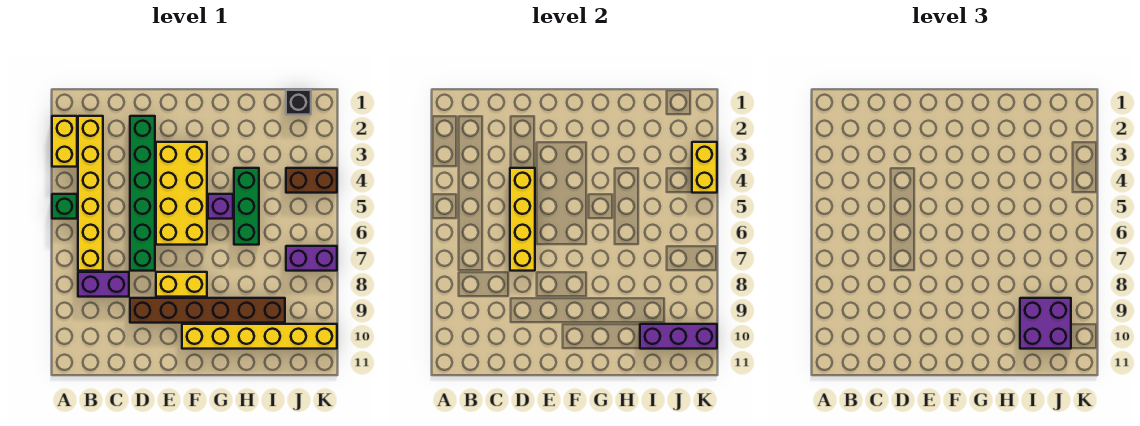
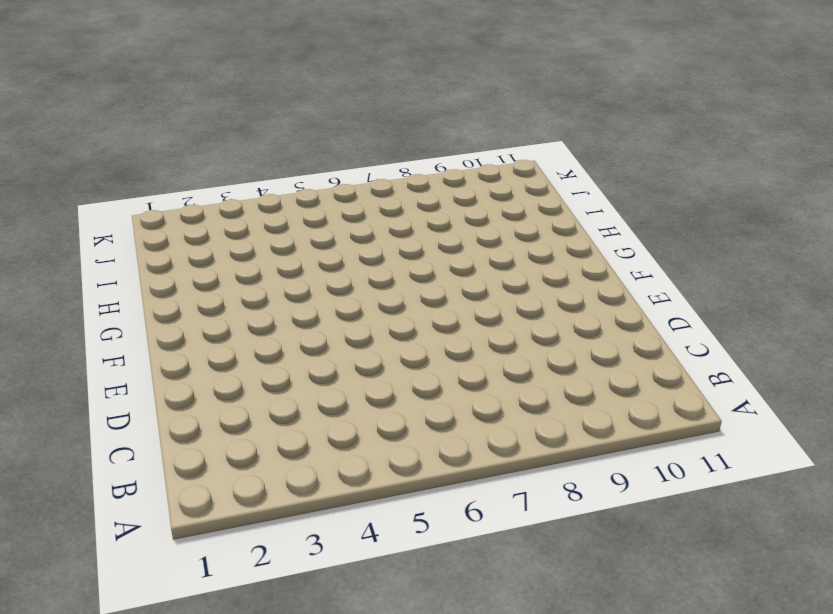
none -> yellow brick A2:A3 level 1
none -> green brick A5 level 1
none -> yellow brick B2:B7 level 1

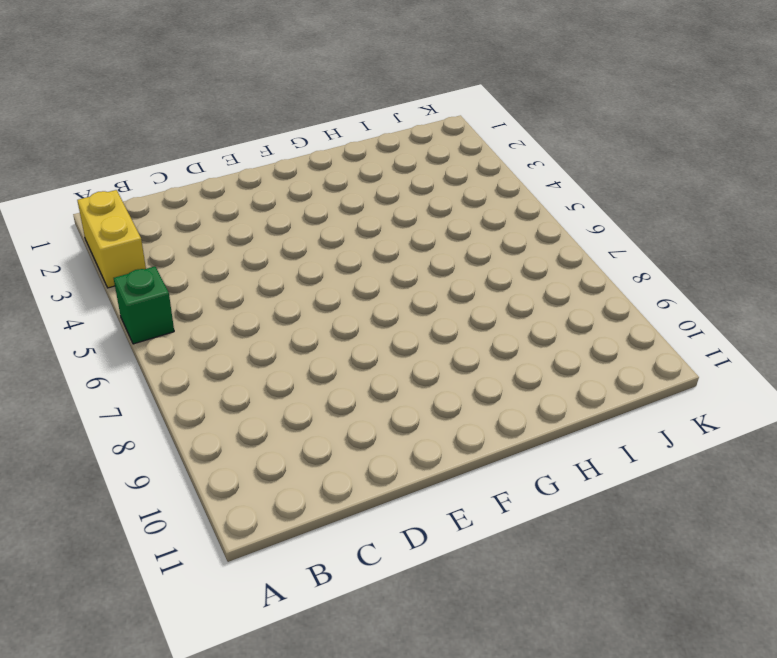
none -> yellow brick B2:B7 level 1
none -> purple brick B8:C8 level 1
none -> green brick D2:D7 level 1

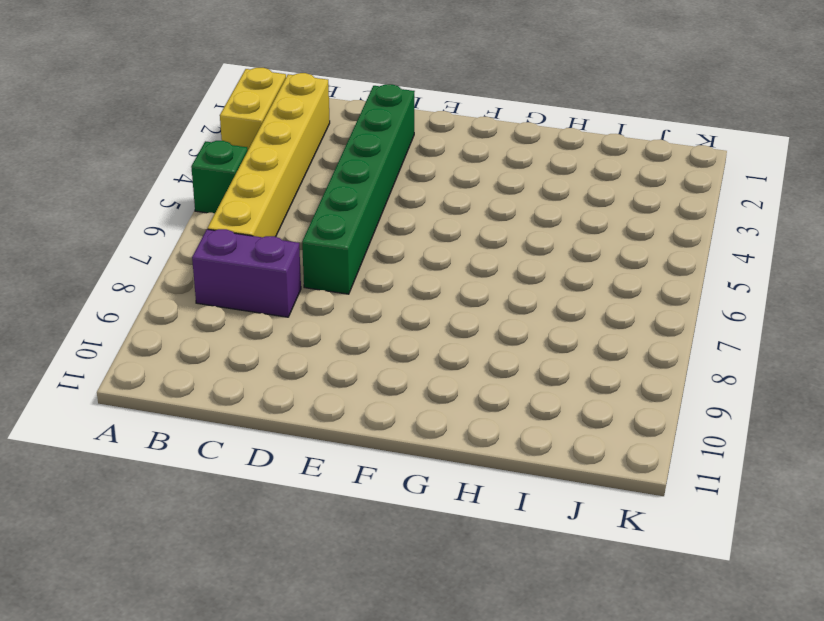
none -> brown brick D9:I9 level 1
none -> yellow brick E3:F6 level 1
none -> yellow brick E8:F8 level 1

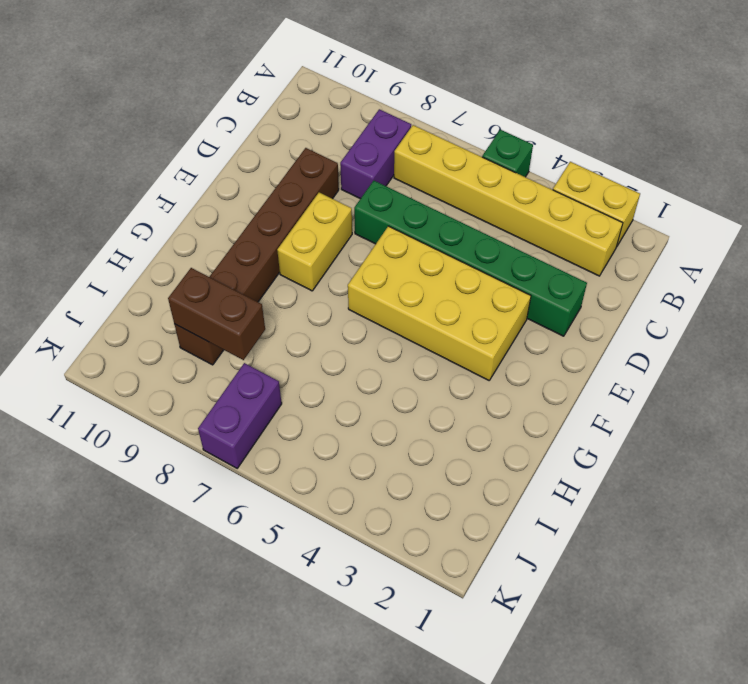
brown brick I8:I9 level 2 -> brown brick J4:K4 level 1
none -> yellow brick F10:K10 level 1
none -> purple brick G5 level 1
none -> green brick H4:H6 level 1

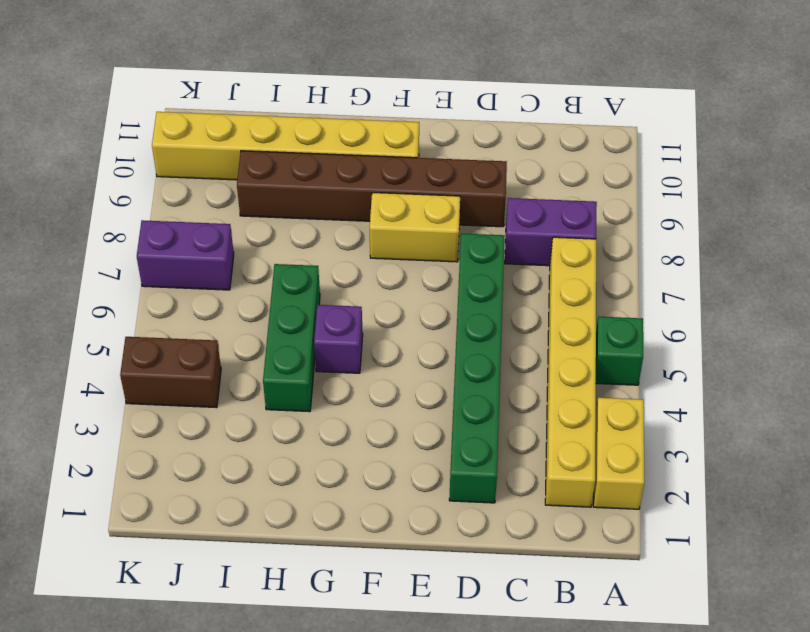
none -> yellow brick E3:F6 level 1
none -> black brick J1 level 1
none -> yellow brick D4:D7 level 2

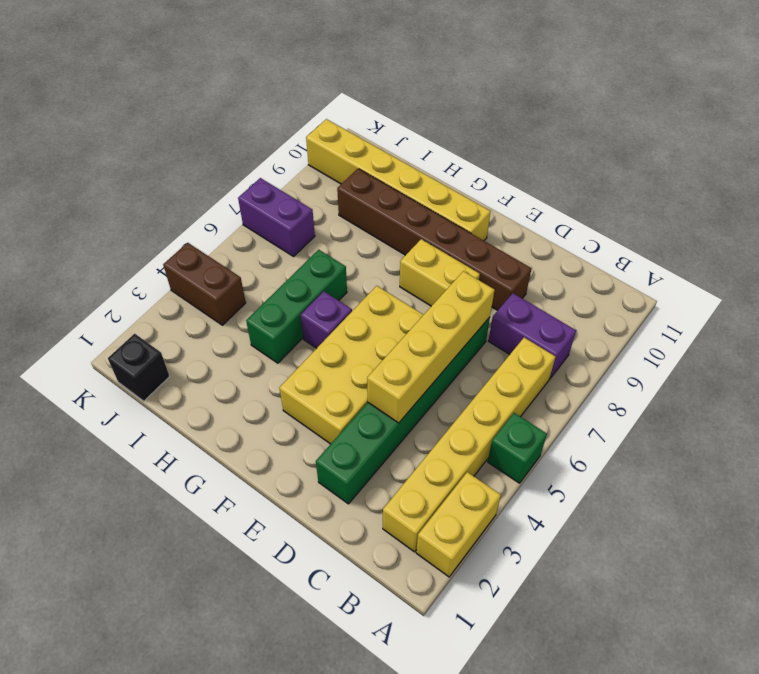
none -> purple brick I10:K10 level 2
none -> yellow brick K3:K4 level 2
none -> purple brick I9:J10 level 3

